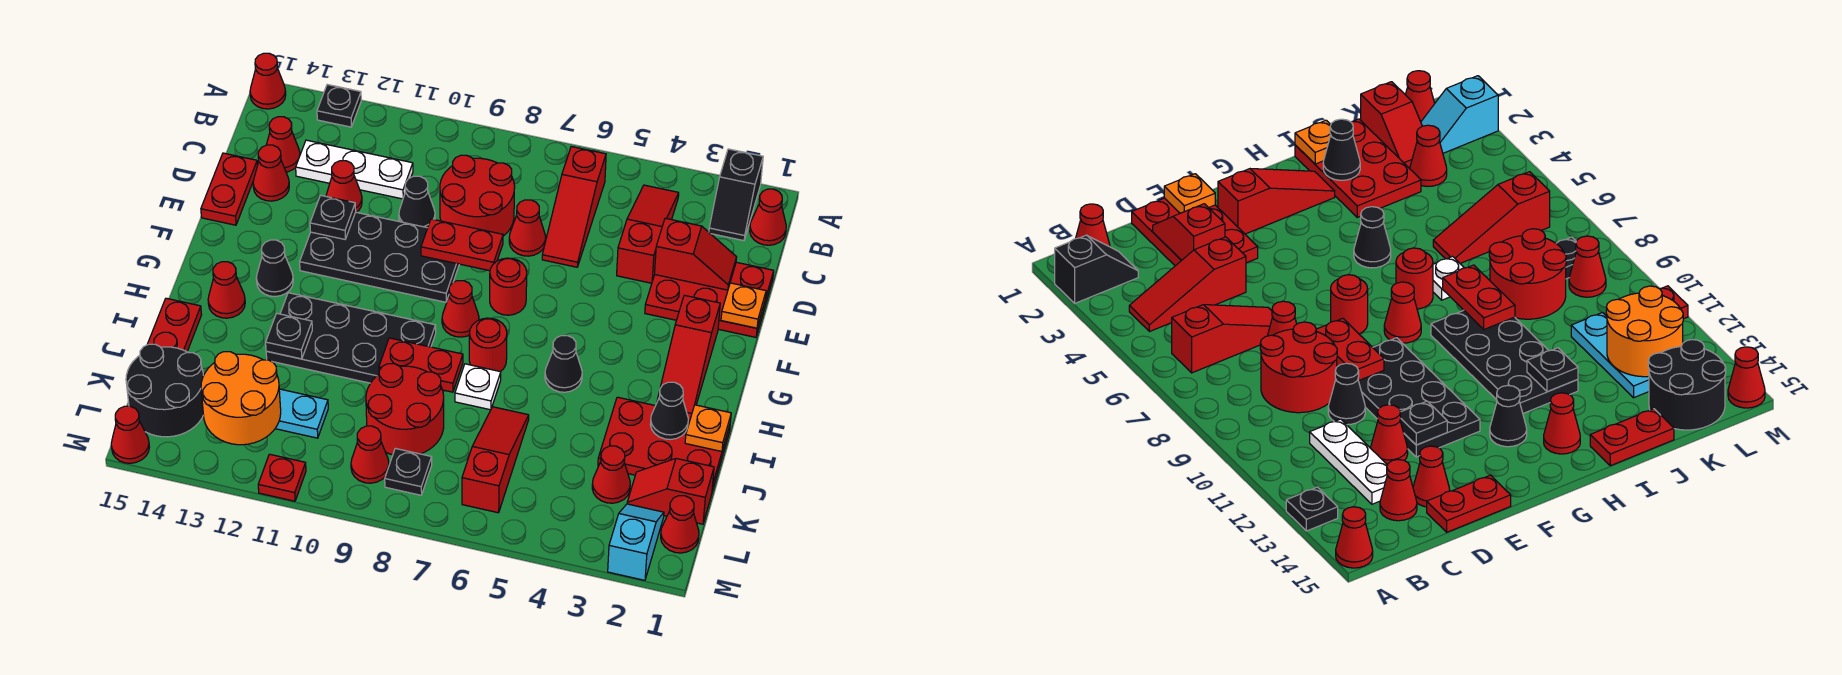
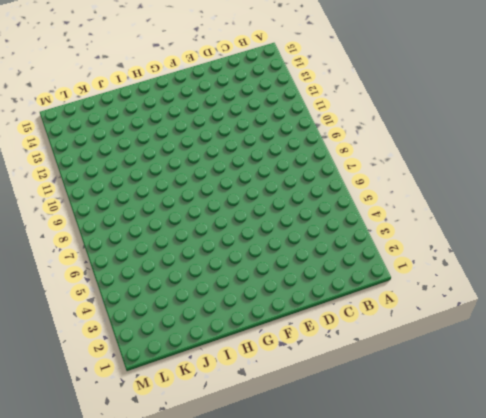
none -> black slope A2:B2 level 1 top A
none -> black plate A13 level 1
none -> red cone A15 level 1
none -> red cone B1 level 1

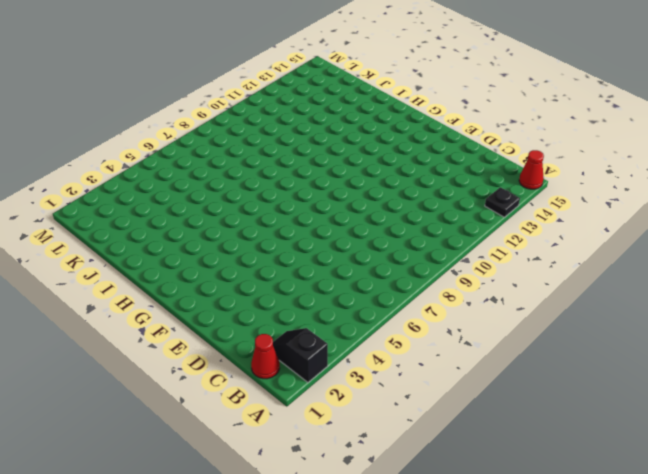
none -> red slope B4:D4 level 1 top D
none -> red slope B6:D6 level 1 top B
none -> red round brick C8:D9 level 1
none -> white plate C11:C13 level 1

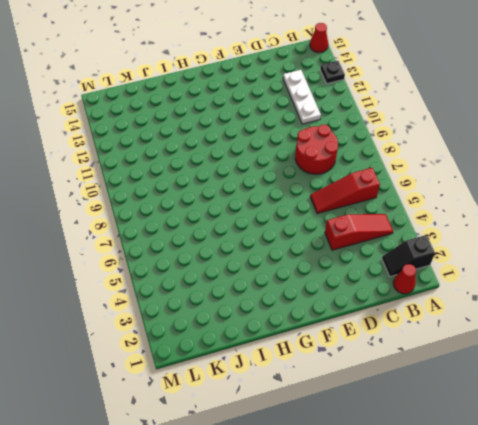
none -> red cone C14 level 1
none -> red plate D1:E3 level 1
none -> red cone D7 level 1
none -> black cone D10 level 1

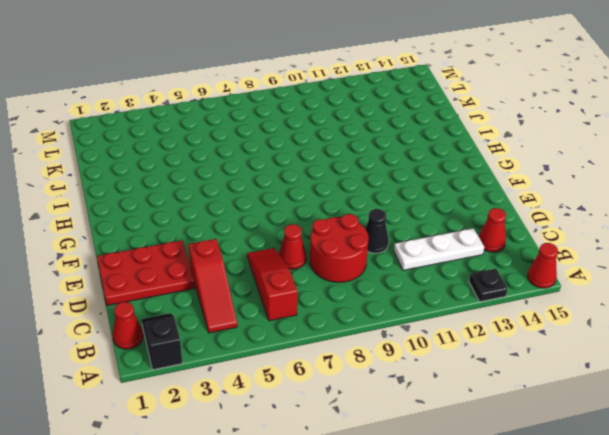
none -> red cone D12 level 1
none -> red cone D14 level 1
none -> red plate D15:E15 level 1
none -> black plate E9:F12 level 1

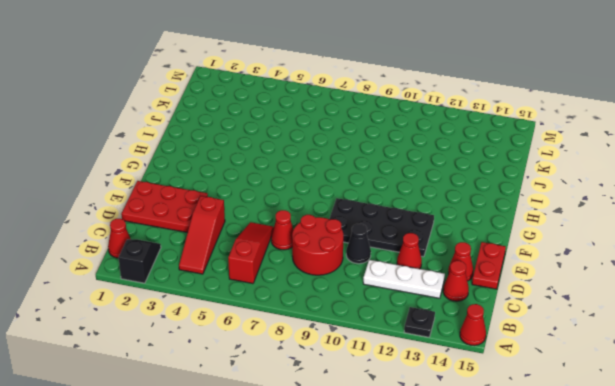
none -> red slope F2:H2 level 1 top F
none -> red round brick F7 level 1
none -> red cone G8 level 1
none -> black cone G13 level 1

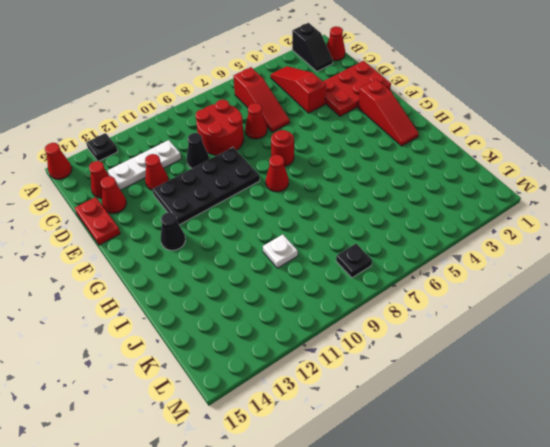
white plate J10 level 1 -> white plate I7 level 1
none -> black cone H5 level 1
none -> red round brick H7 level 1
none -> black plate H9:I12 level 1
none -> red cone H14 level 1

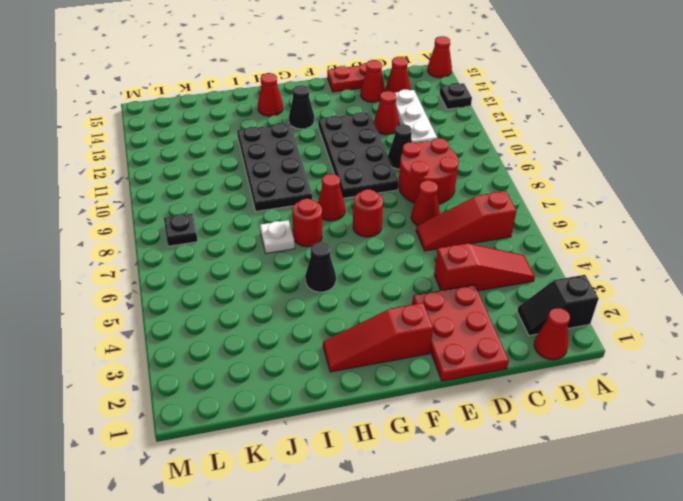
none -> red plate I1:J3 level 1
none -> red plate I15:J15 level 1
none -> red slope J6:L6 level 1 top L
none -> red round brick J8:K9 level 1

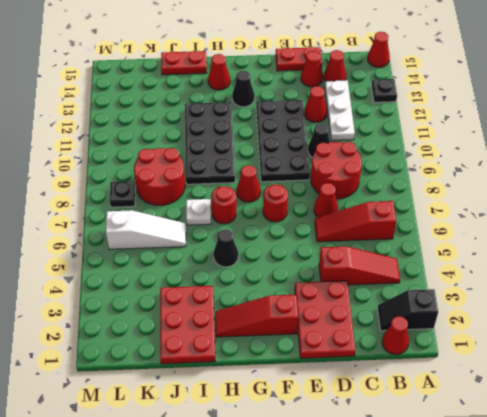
white slope J6:L6 level 1 top L -> red slope J6:L6 level 1 top L
none -> red slope K1:K2 level 1 top 1
none -> red cone K3 level 1
none -> cyan plate K11:K13 level 1
none -> black round brick K14:L15 level 1

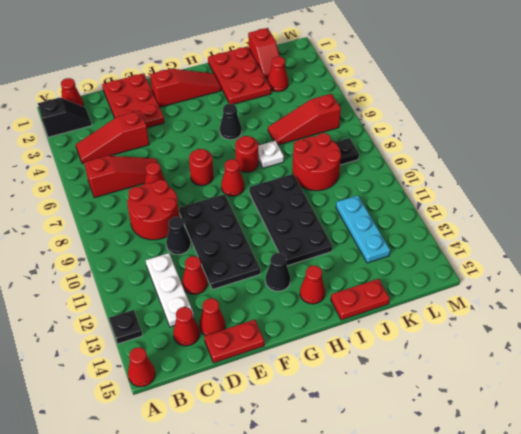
none -> black round brick K14:L15 level 1
none -> red cone L1 level 1
none -> cyan slope L2:M2 level 1 top M
none -> red cone L9 level 1

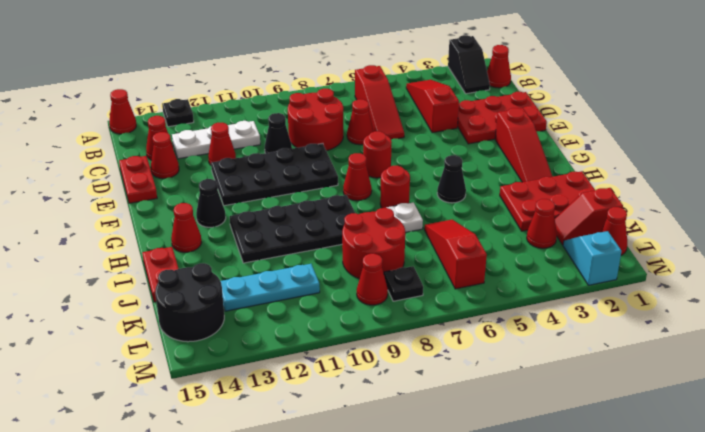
none -> red plate M11 level 1
none -> red cone M15 level 1
none -> red slope D2:D3 level 2 top 3
none -> orange plate E1 level 2

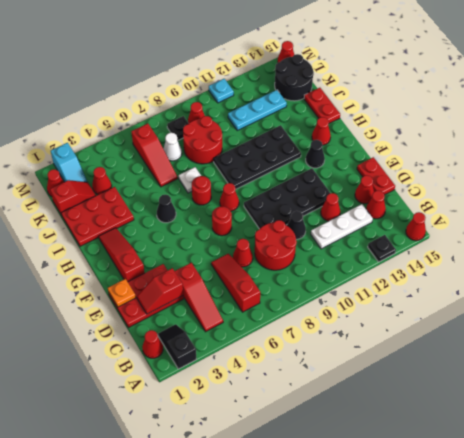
white cone K7 level 1 -> none
cyan plate M11 level 1 -> red plate M11 level 1
none -> red plate E8:E9 level 2
none -> black plate E12 level 2
none -> orange plate I1 level 2
none -> black cone I2 level 2

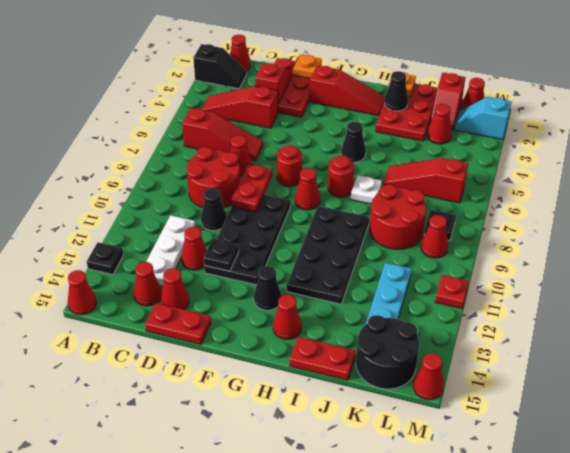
none -> red plate I8:I9 level 2
none -> black plate I12 level 2
none -> orange round brick K12:L13 level 2

